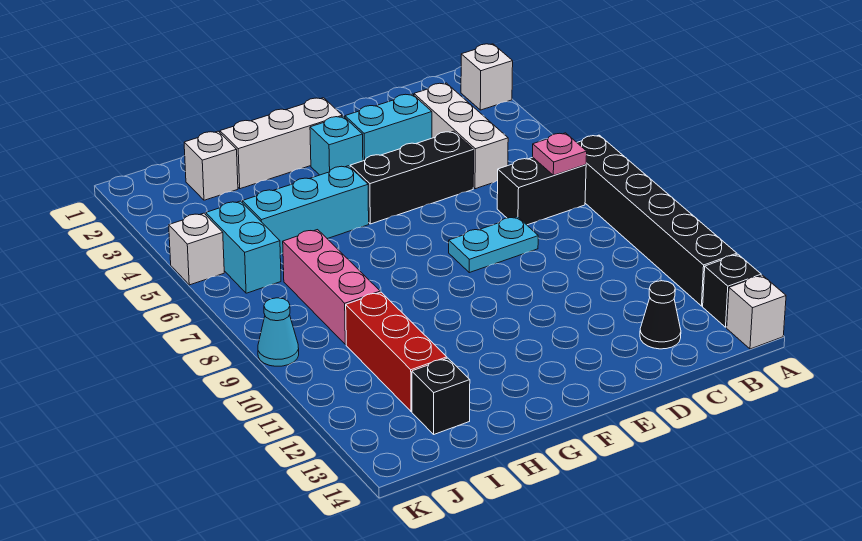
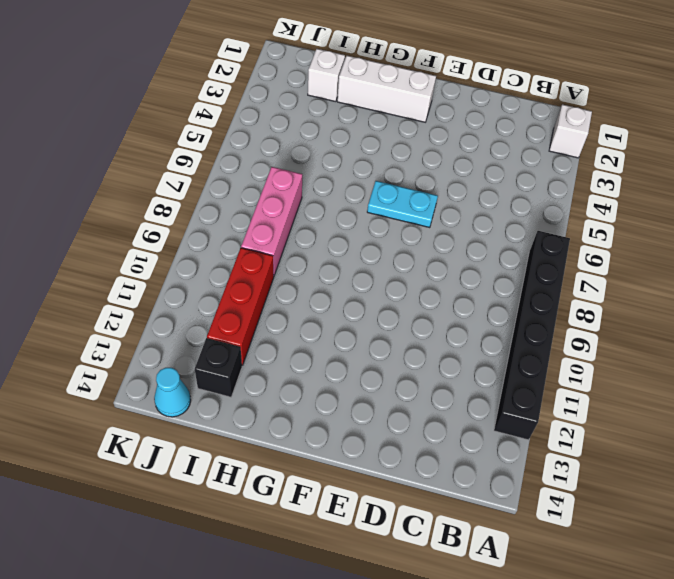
cyan plate E6:F6 level 1 -> cyan plate D8:E8 level 1
cyan cone J14 level 1 -> cyan cone K9 level 1
none -> black brick A13 level 1
none -> white brick A14 level 1
none -> black brick B7:C7 level 1

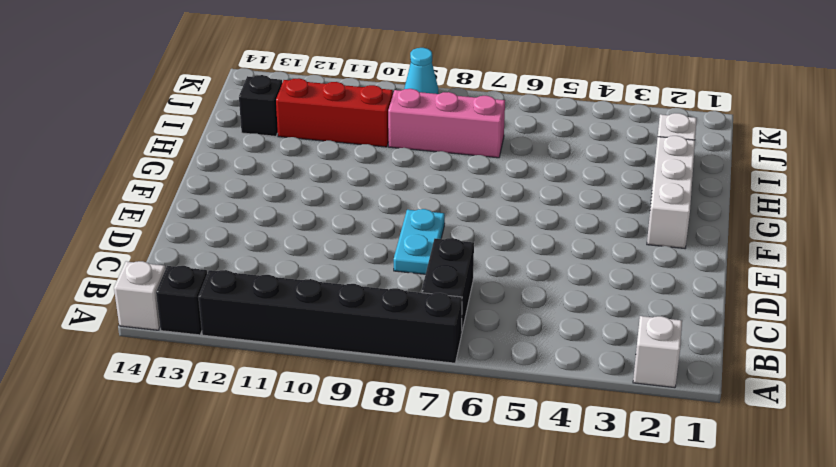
none -> white brick C3:C5 level 1
none -> black cone C13 level 1
none -> cyan brick D3:E3 level 1

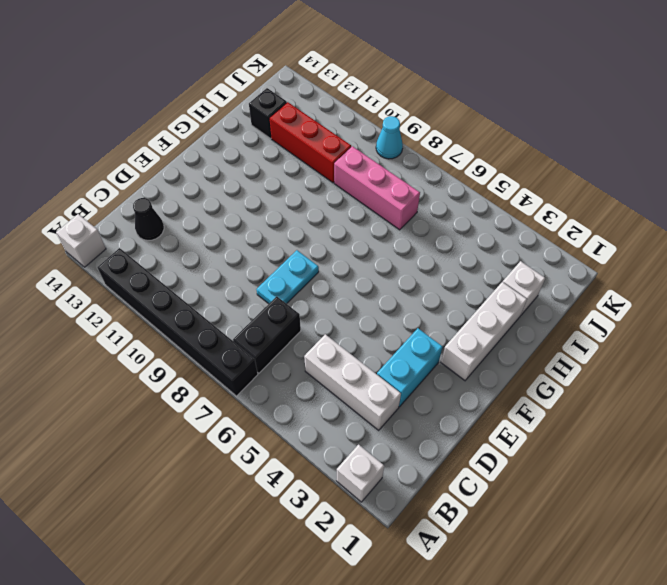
none -> black brick A13 level 1
none -> black brick D5:F5 level 1
none -> cyan brick F3 level 1

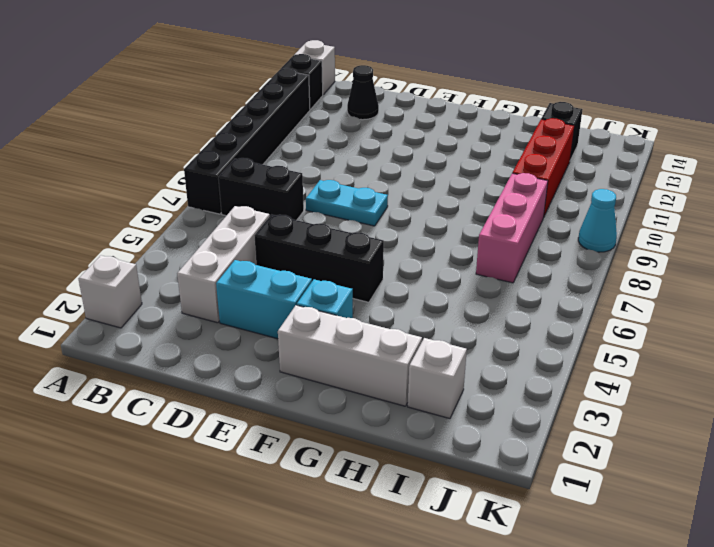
none -> cyan brick G5:I5 level 1
none -> cyan brick J5:J6 level 1
none -> white brick K5 level 1

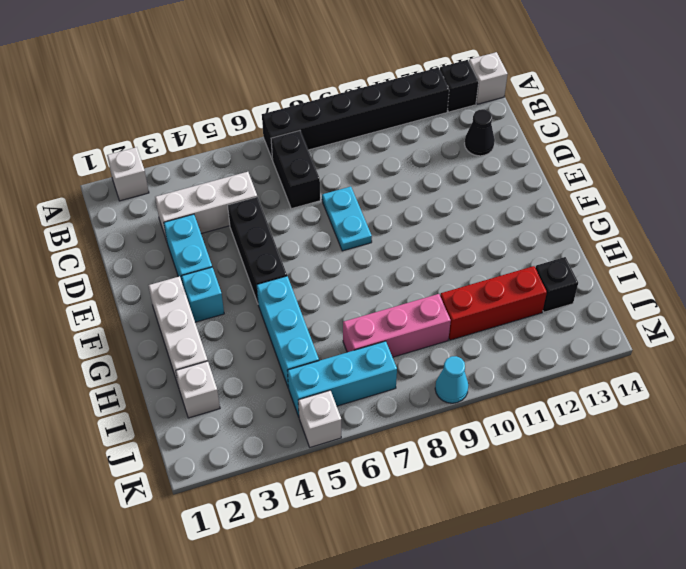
cyan brick J5:J7 level 1 -> cyan brick J5:J6 level 1
none -> pink plate B7 level 2

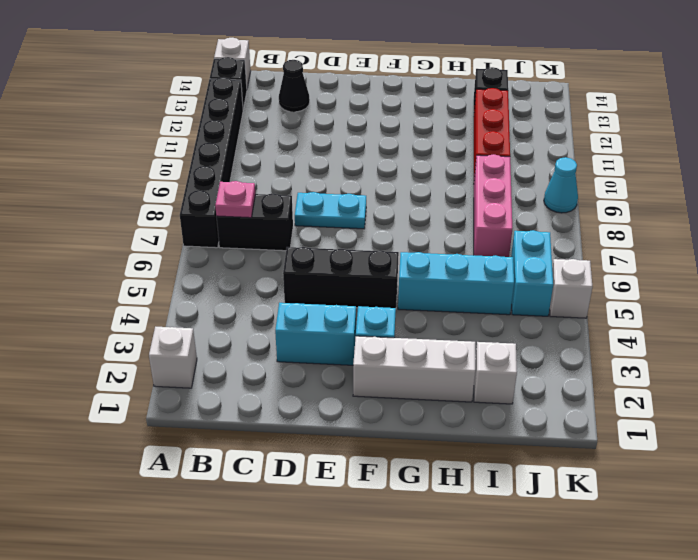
none -> white brick C3:C5 level 1

